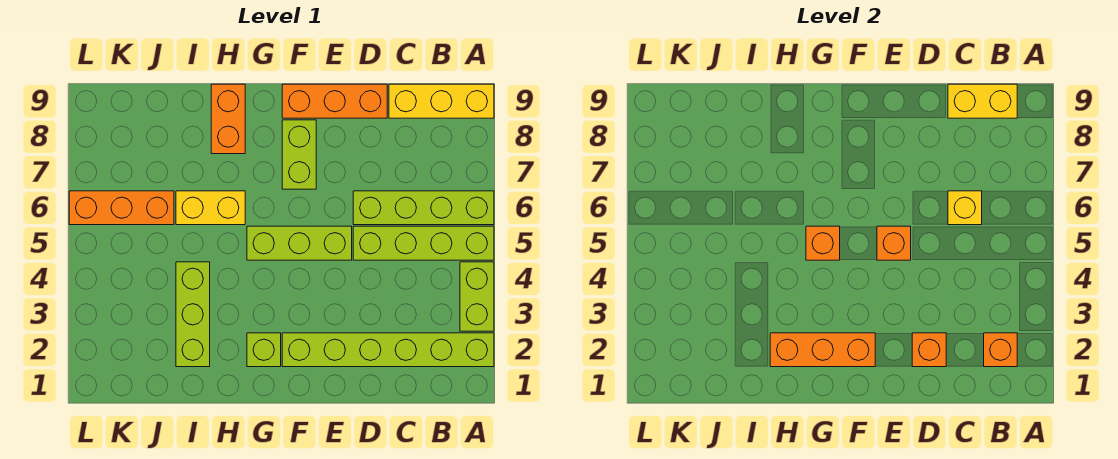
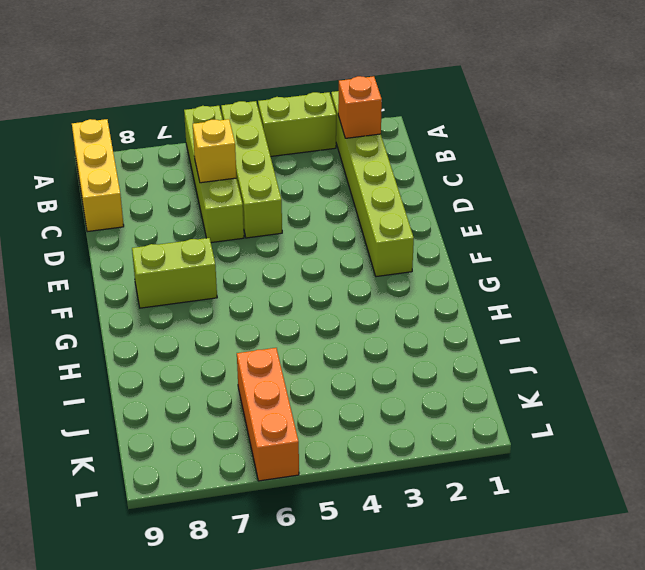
none -> orange brick D9:F9 level 1
none -> lime brick E5:G5 level 1
none -> lime brick G2 level 1

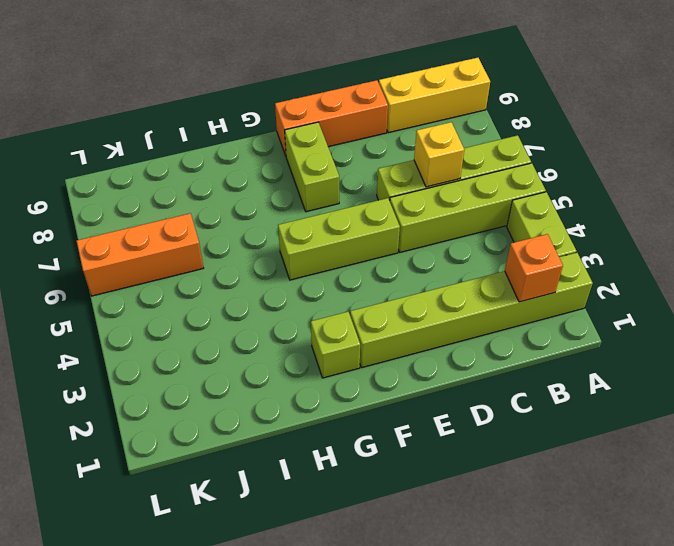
none -> yellow brick H6:I6 level 1
none -> orange brick H8:H9 level 1
none -> lime brick I2:I4 level 1

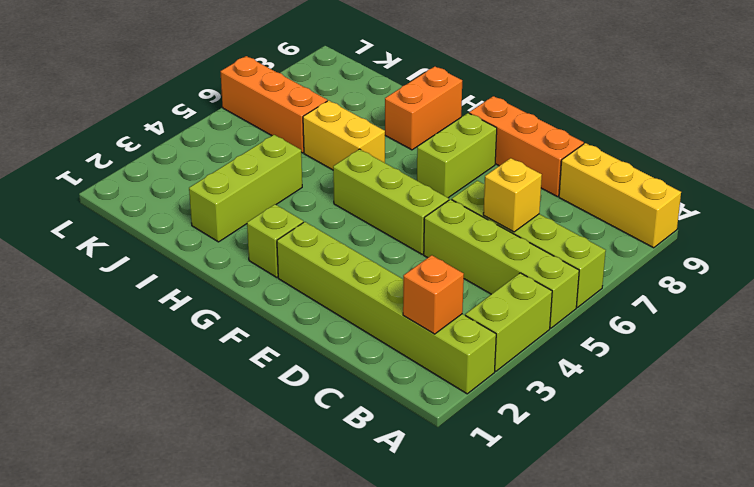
none -> yellow brick B9:C9 level 2
none -> orange brick D2 level 2
none -> orange brick E5 level 2

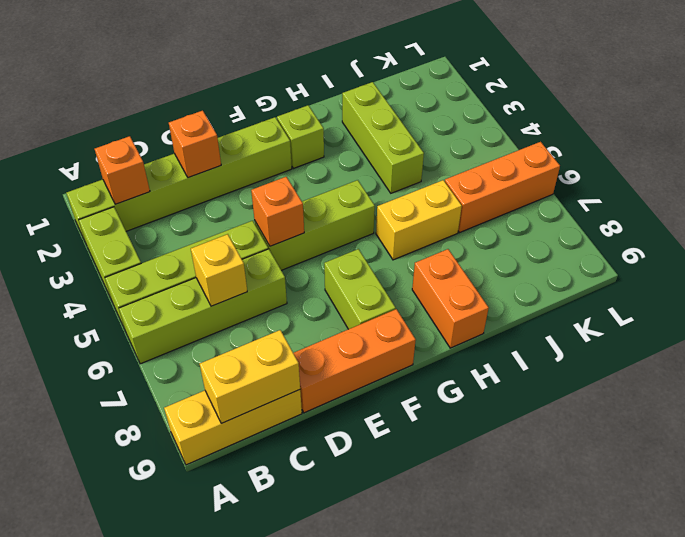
none -> orange brick F2:H2 level 2
none -> orange brick G5 level 2

